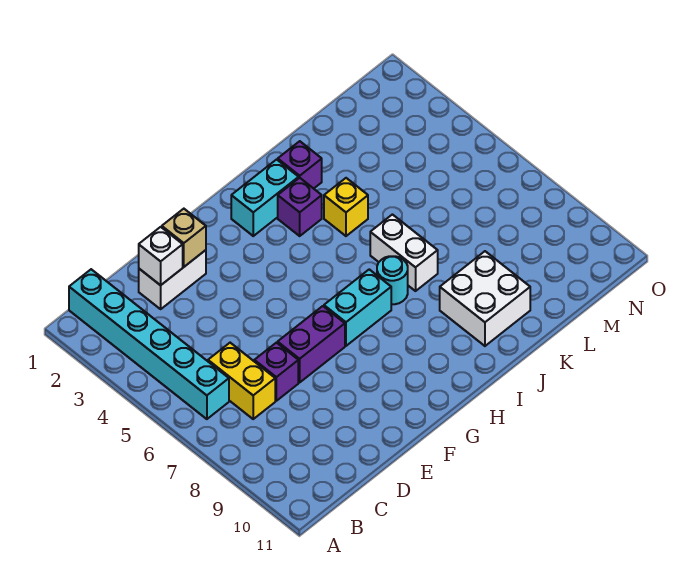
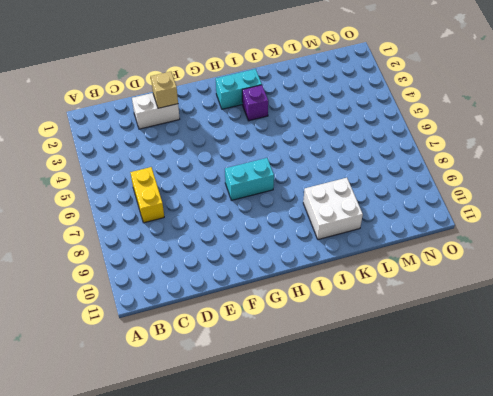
none -> cyan brick B1:B6 level 1
none -> purple brick D7 level 1
none -> purple brick E7:F7 level 1

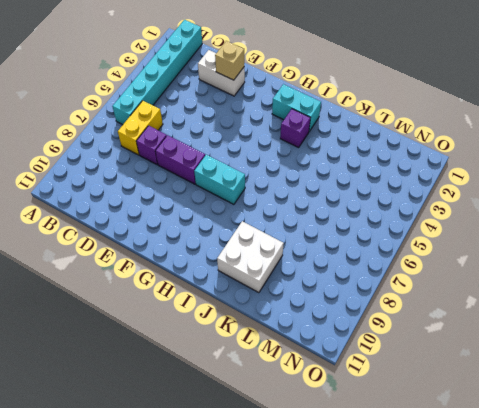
none -> cyan round brick I7 level 1
none -> purple brick J2 level 1
none -> yellow brick J4 level 1

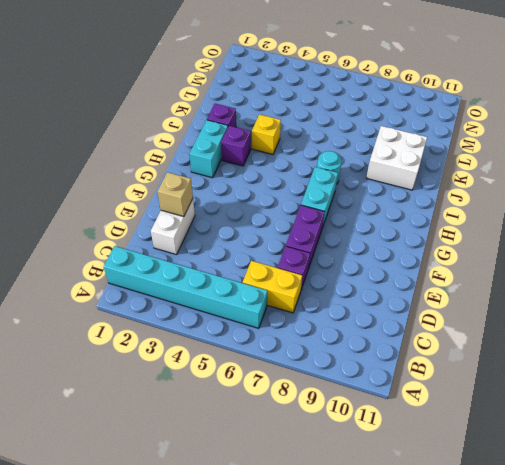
none -> white brick J6:J7 level 1
none -> white brick D2 level 2

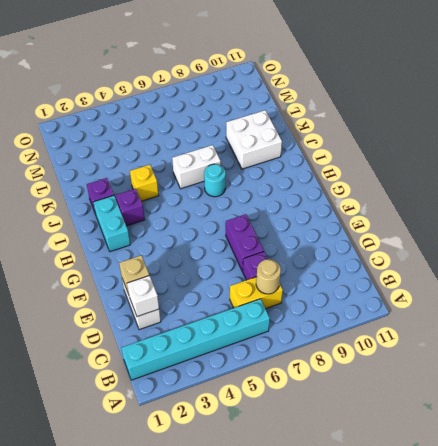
tan round brick C7 level 2 -> none
none -> cyan brick G7:H7 level 1

